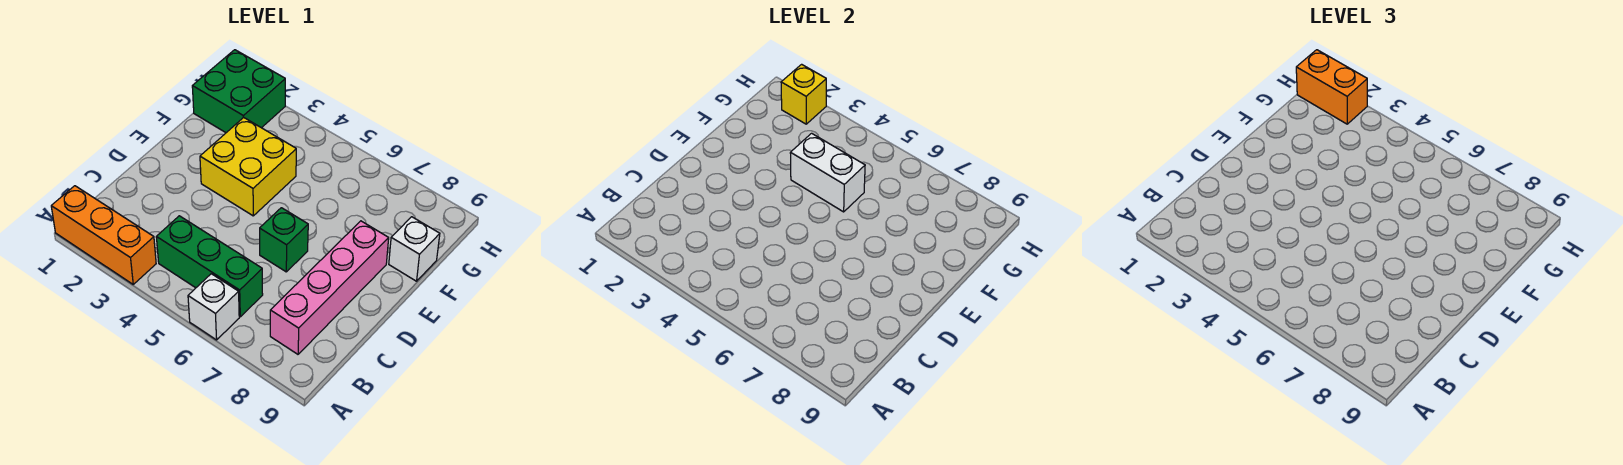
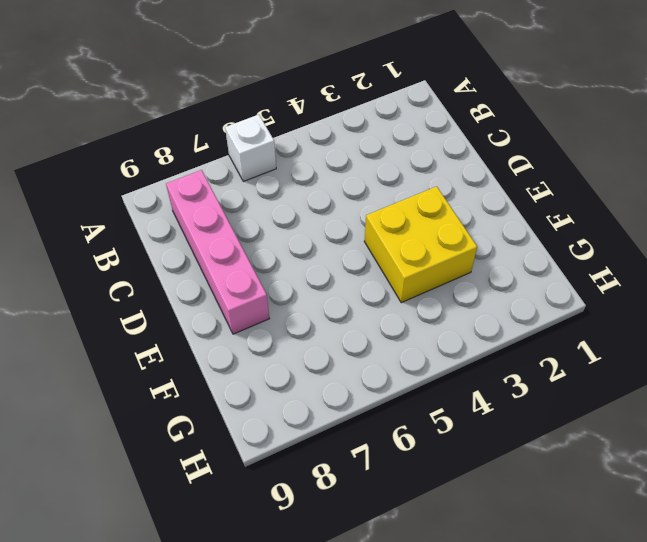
none -> orange brick A1:A3 level 1
none -> green brick B4:B6 level 1

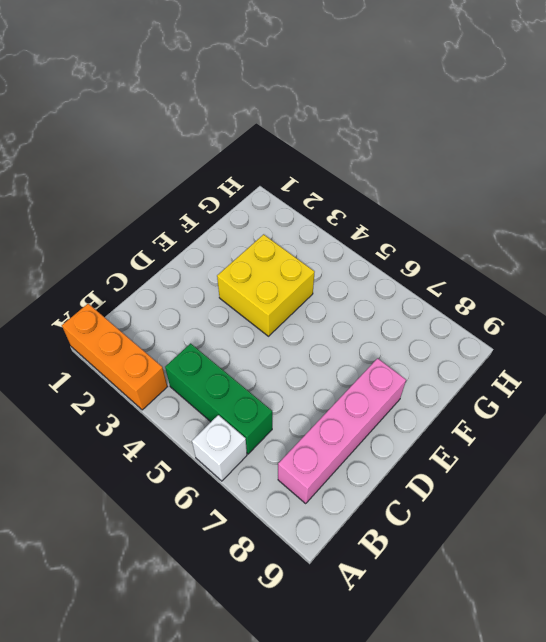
none -> green brick D6 level 1
none -> white brick F9 level 1

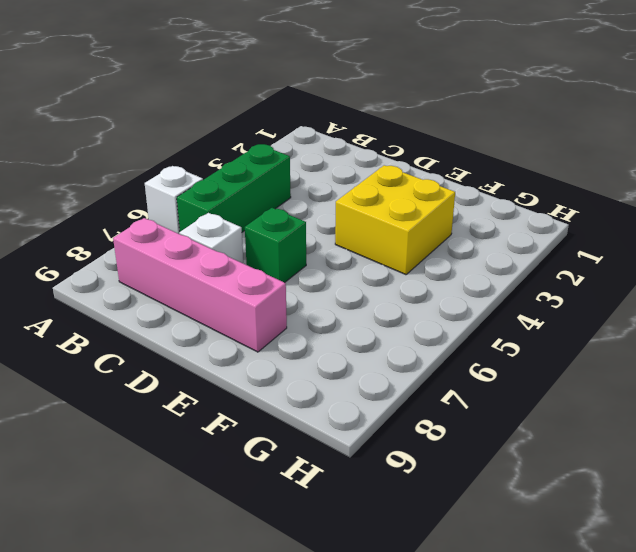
white brick C7 level 1 -> white brick F9 level 1
none -> orange brick A1:A3 level 1
none -> green brick G1:H2 level 1

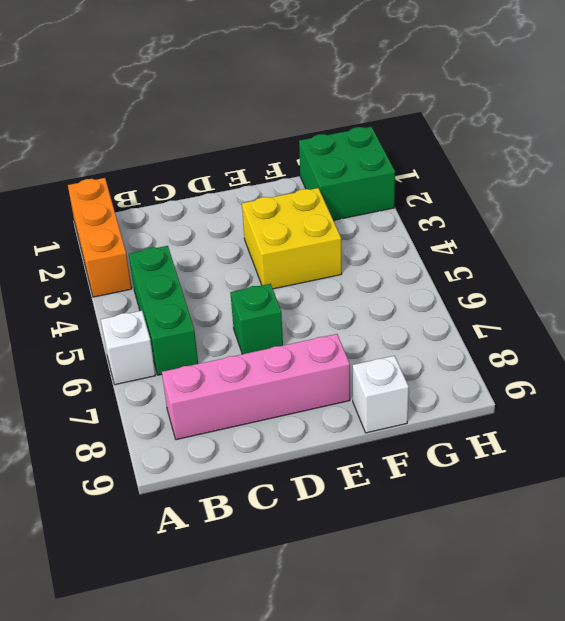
none -> white brick F4:F5 level 2
none -> yellow brick H2 level 2

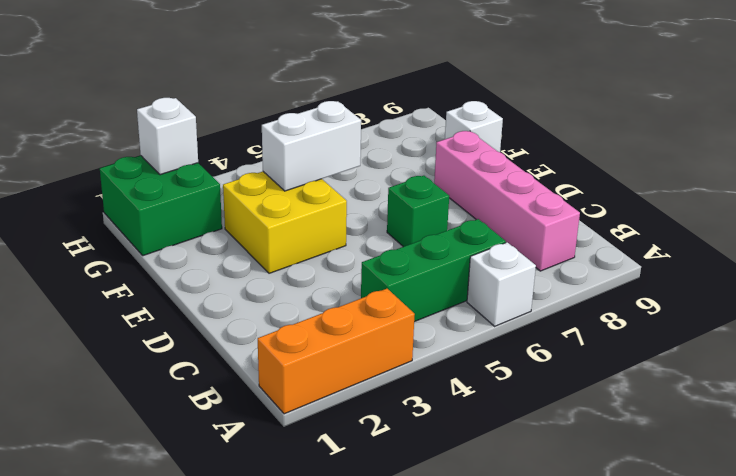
white brick H2 level 2 -> yellow brick H2 level 2
none -> orange brick H1:H2 level 3

